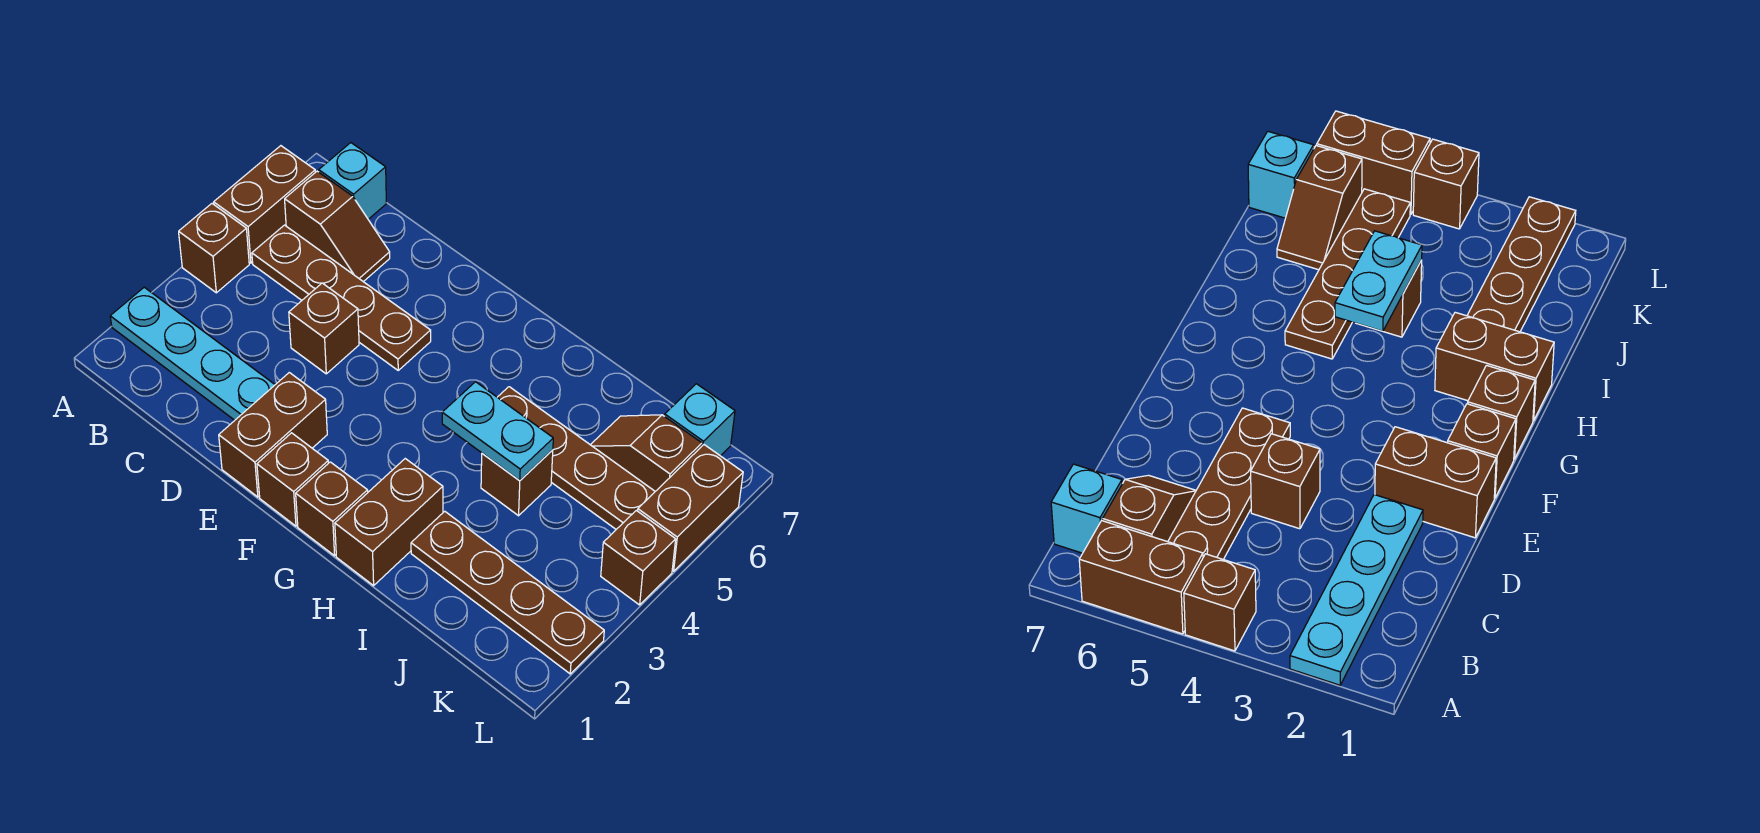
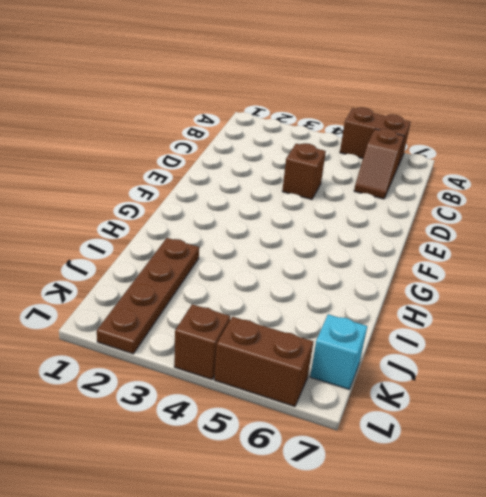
none -> cyan plate A2:D2 level 1
none -> brown brick A4 level 1
none -> brown plate B5:E5 level 1

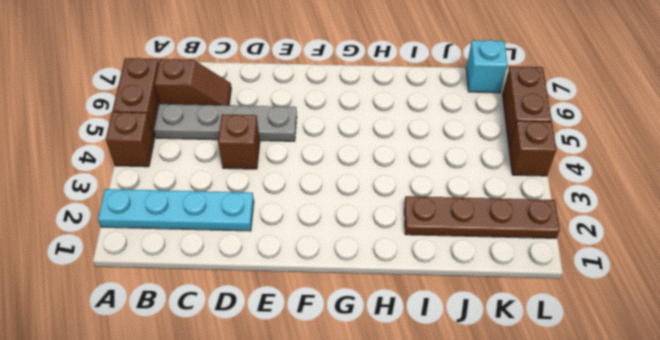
grey plate B5:E5 level 1 -> brown plate B5:E5 level 1
none -> cyan brick B7 level 1
none -> brown brick E1:E2 level 1
none -> brown brick F1 level 1

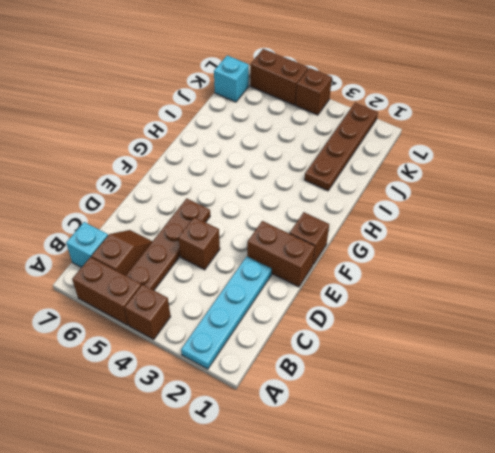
none -> brown brick G1 level 1
none -> brown brick H1:H2 level 1
none -> brown plate H5:K5 level 1

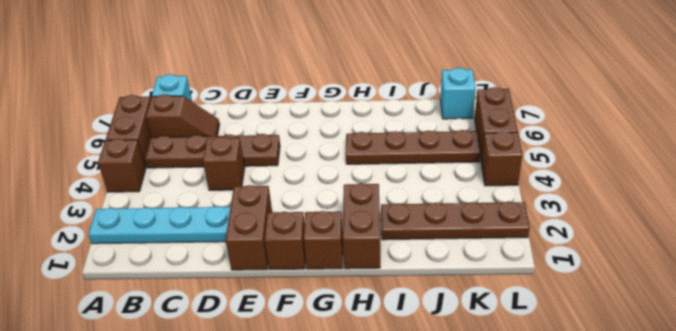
none -> brown brick I4 level 1
none -> brown slope J6:K6 level 1 top K
none -> cyan plate H4:I4 level 2

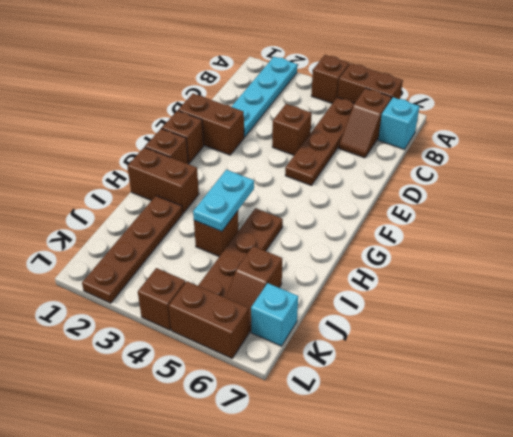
brown slope J6:K6 level 1 top J -> brown slope J6:K6 level 1 top K

